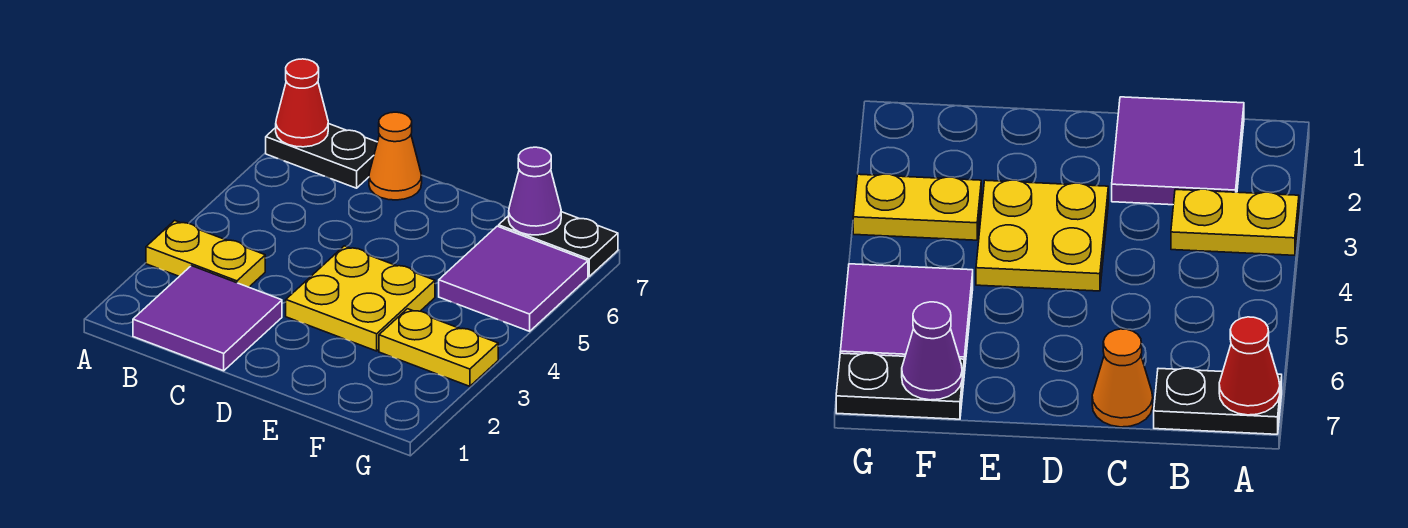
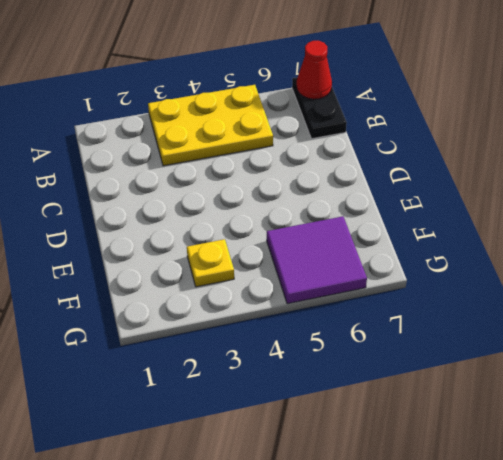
yellow plate A3:B5 level 1 -> yellow plate A3:B3 level 1
yellow plate F3 level 1 -> yellow plate F3:G3 level 1
none -> purple tile B1:C2 level 1
none -> orange cone C7 level 1

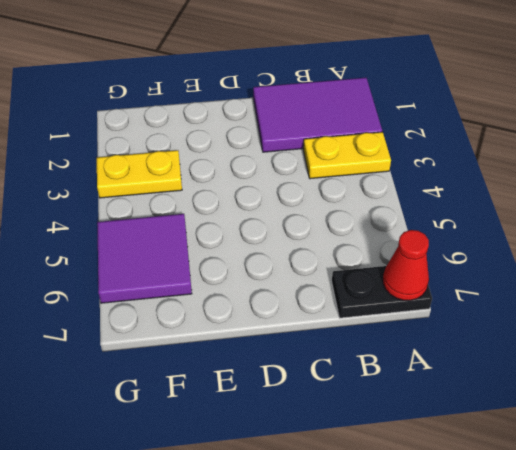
purple tile A1:C2 level 1 -> purple tile B1:C2 level 1
none -> orange cone C7 level 1
none -> yellow plate D3:E4 level 1

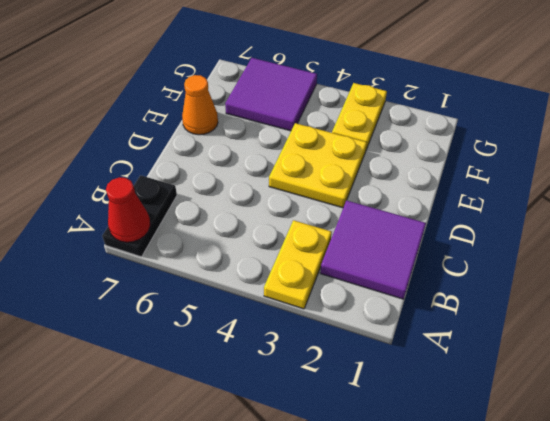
orange cone E7 level 1 -> orange cone C7 level 1
none -> black plate F7:G7 level 1
none -> purple cone F7 level 2

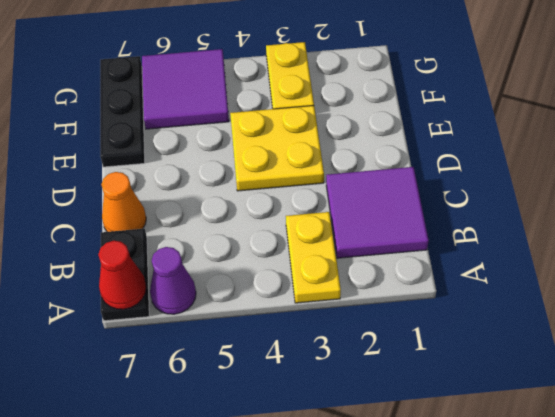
purple cone A6 level 1 -> purple cone F7 level 2
black plate E7:G7 level 1 -> black plate F7:G7 level 1

